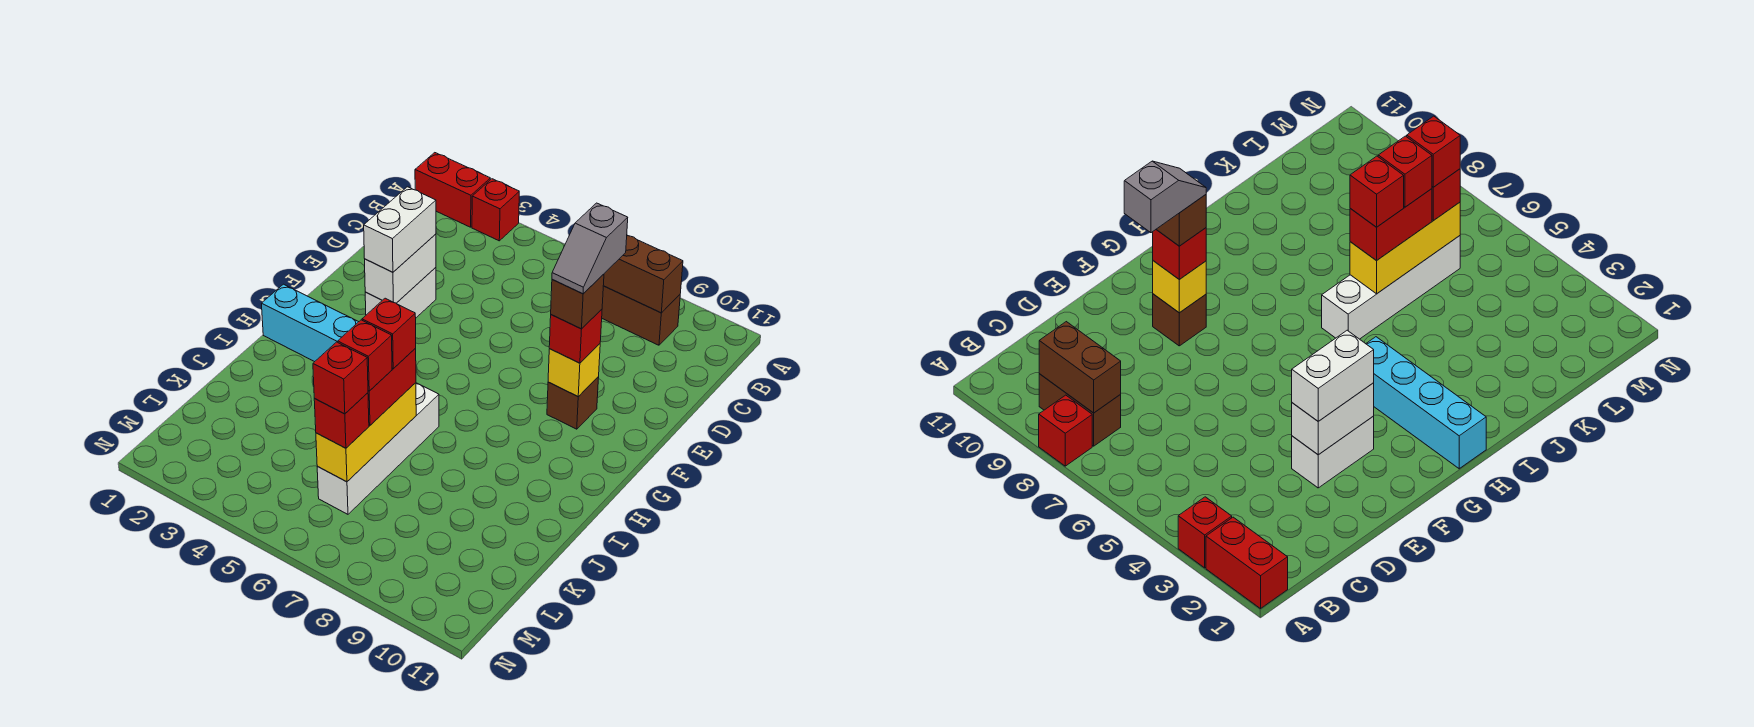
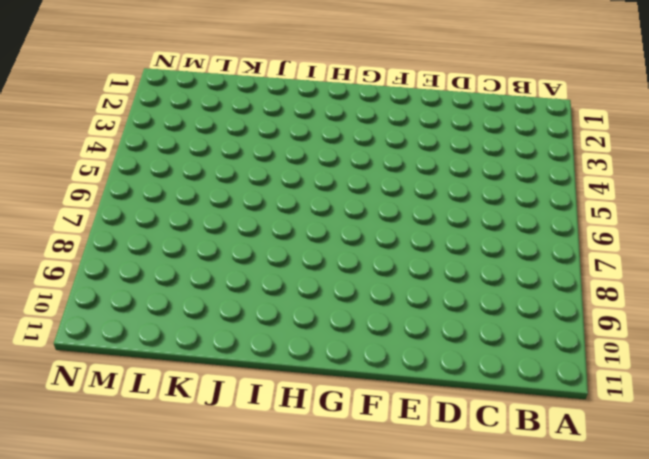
none -> red brick A1:A2 level 1
none -> red brick A3 level 1
none -> red brick A8 level 1

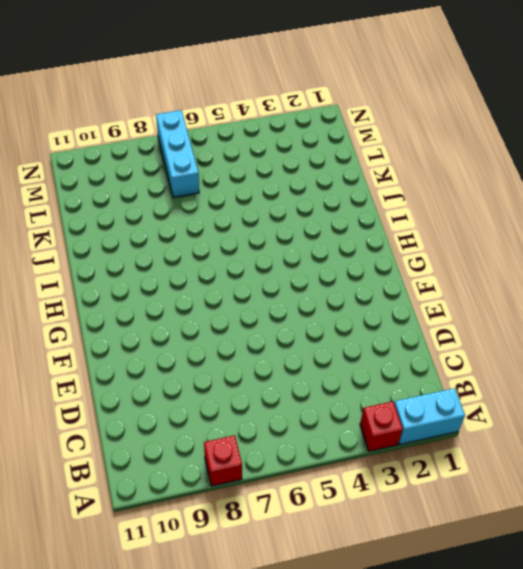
cyan brick A1:A2 level 1 -> red brick A1:A2 level 1
cyan brick L7:N7 level 1 -> none
none -> brown brick B8:B9 level 1
none -> white brick E3:F3 level 1
none -> brown brick F9 level 1

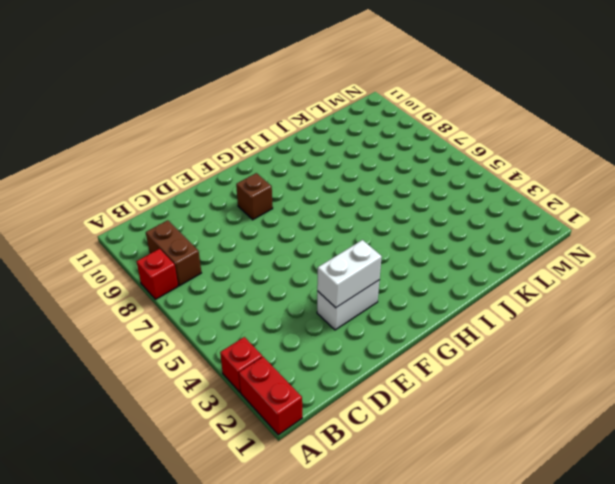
none -> cyan brick H1:H4 level 1
none -> white brick I6:L6 level 1
none -> brown brick B8:B9 level 2

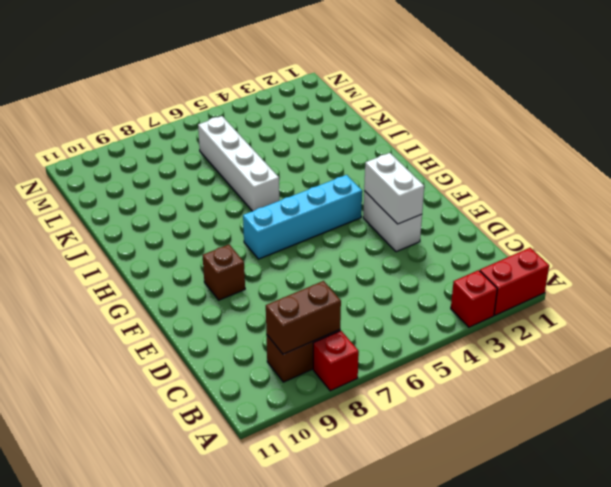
cyan brick G4:G7 level 1 -> cyan brick H1:H4 level 1
none -> yellow brick F9 level 2
none -> yellow brick J6:L6 level 2
none -> white brick E3:F3 level 3

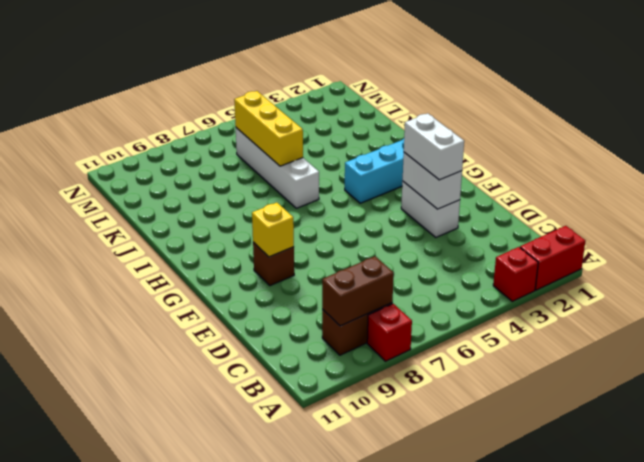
none -> red brick F9 level 3
none -> red brick J6:K6 level 3
none -> red brick L6 level 3

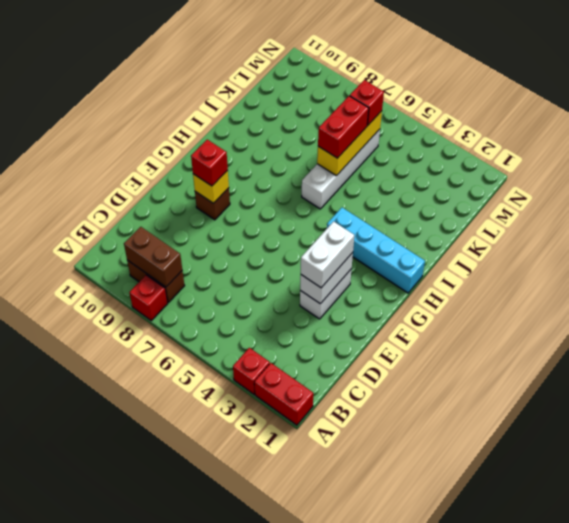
none -> brown brick F9 level 4
none -> red brick J6 level 4
none -> red brick K6 level 4

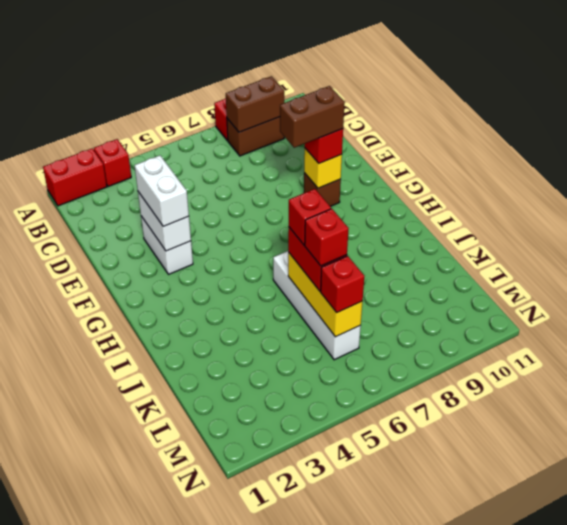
brown brick F8:F9 level 4 -> brown brick F9 level 4
none -> cyan brick H1:H4 level 1
none -> red brick L6 level 4
none -> grey slope E9:F9 level 5 top E

